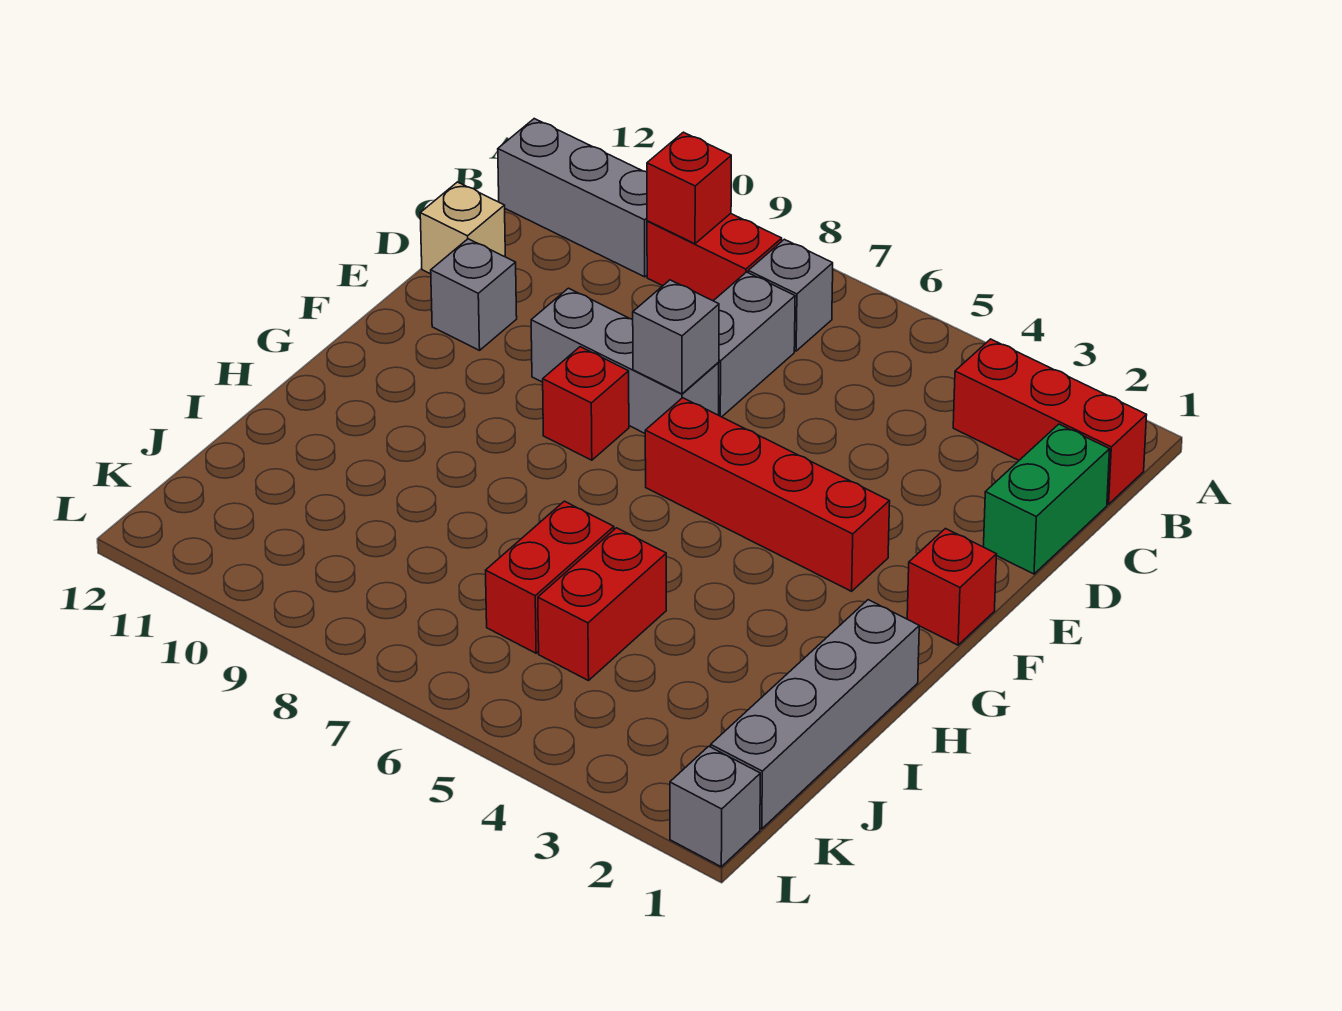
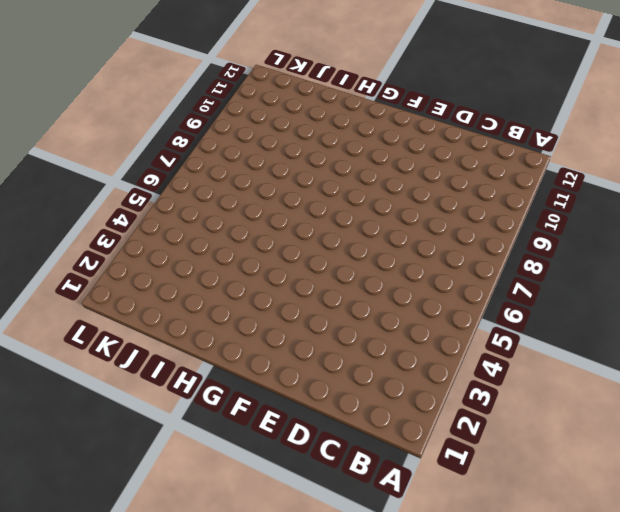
none -> red brick B1:B3 level 1
none -> grey brick B7 level 1
none -> red brick B8:B9 level 1

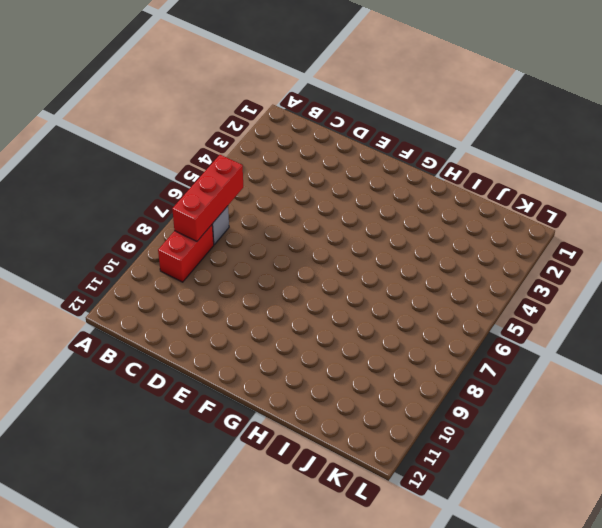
red brick B6:B8 level 2 -> red brick B1:B3 level 1
none -> grey brick B10:B12 level 1
none -> green brick C1:D1 level 1
none -> grey brick C7:D7 level 1

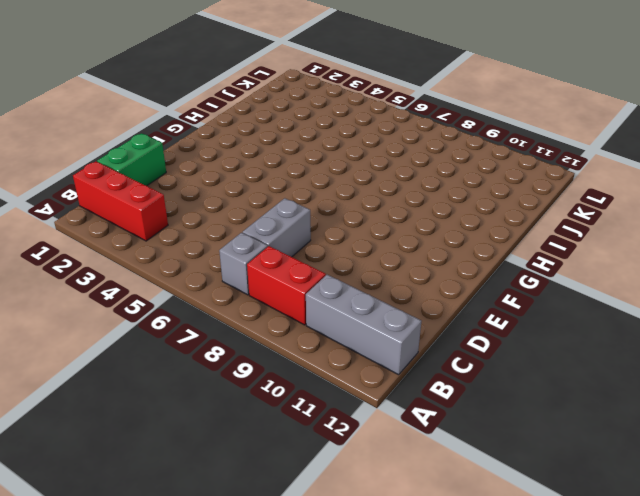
none -> tan brick D12 level 1
none -> grey brick E7:E9 level 1
none -> grey brick E11 level 1

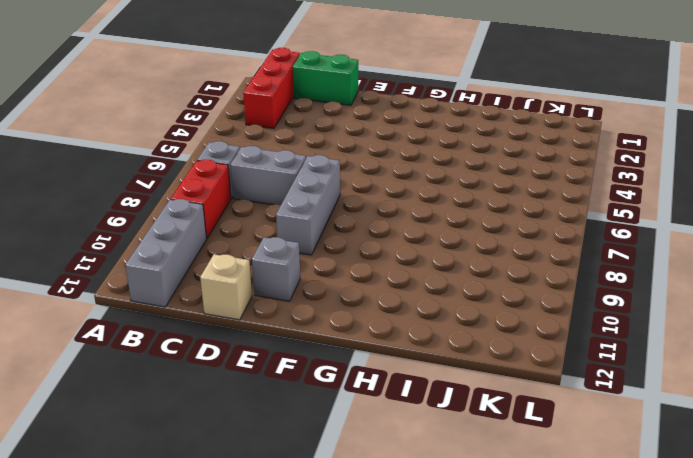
none -> red brick F1 level 1
none -> red brick F3:F6 level 1
none -> red brick F8 level 1

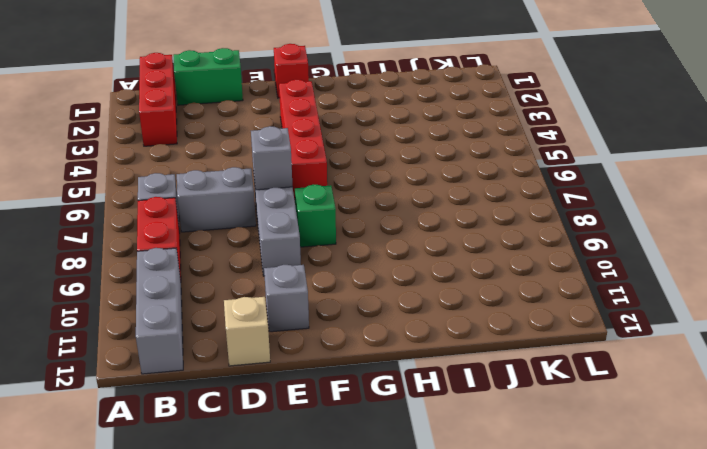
green brick F8 level 1 -> red brick F8 level 1
none -> grey brick H1:K1 level 1
none -> red brick I5:J5 level 1
none -> red brick I6:J6 level 1

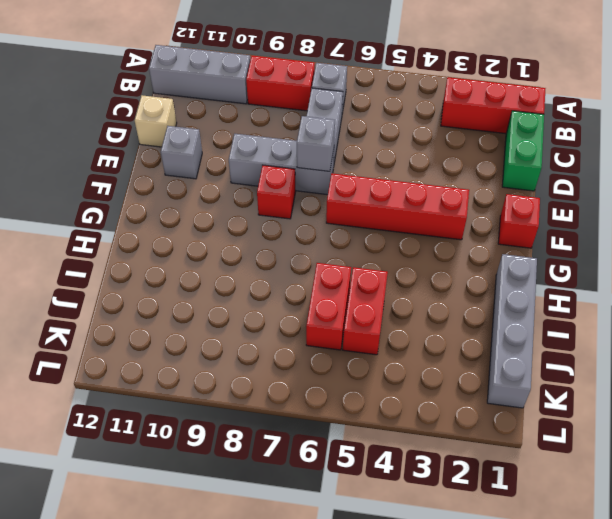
none -> grey brick L1 level 1
none -> red brick B9 level 2

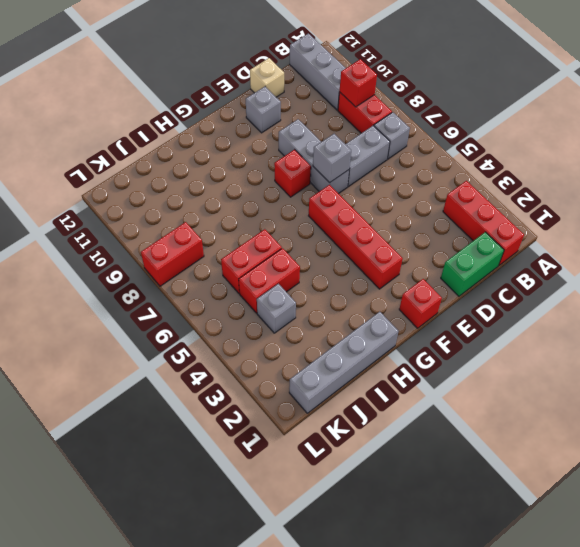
grey brick J4 level 1 -> grey brick L1 level 1
red brick K8:L8 level 1 -> none

